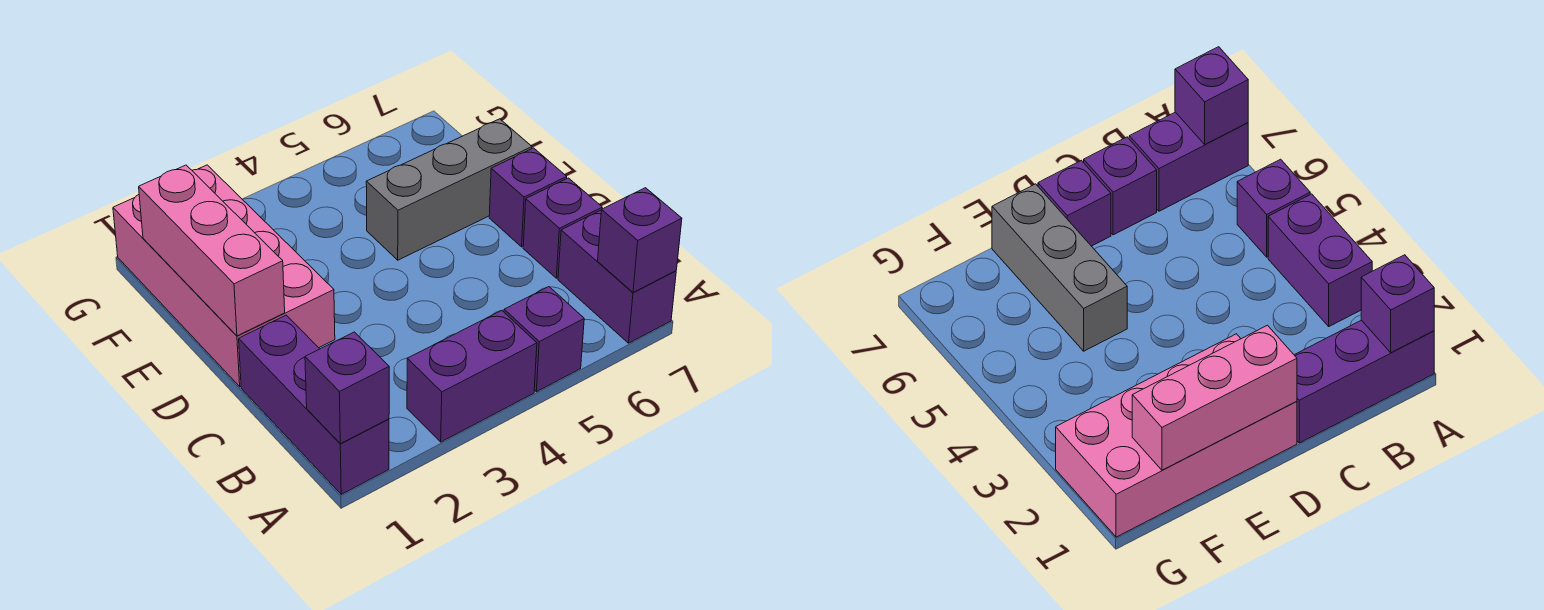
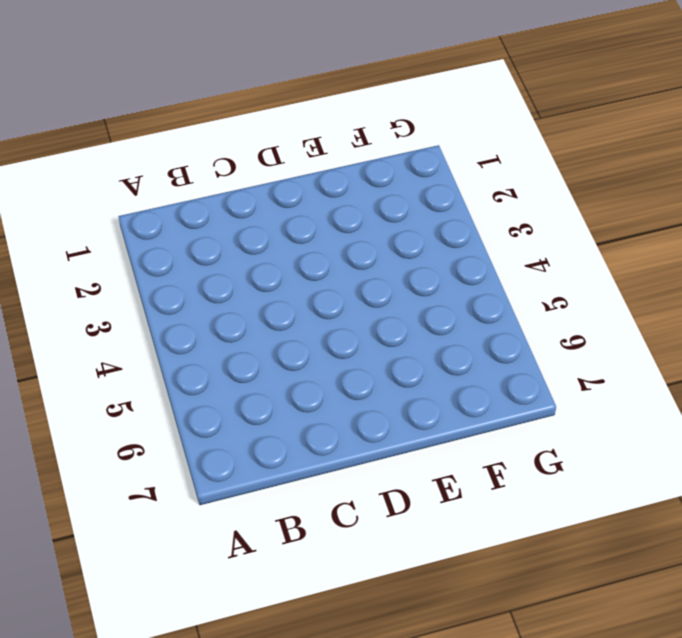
none -> purple brick A1:C1 level 1
none -> purple brick A3:A4 level 1

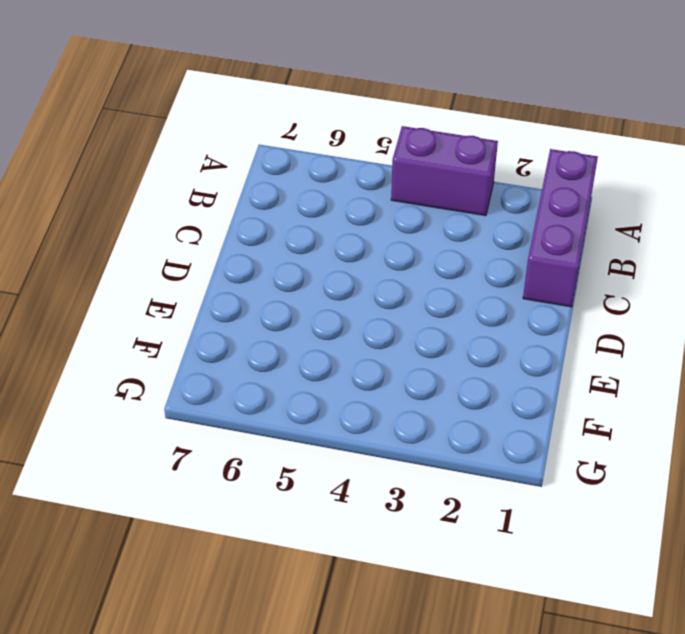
none -> purple brick A5 level 1
none -> purple brick A7:B7 level 1

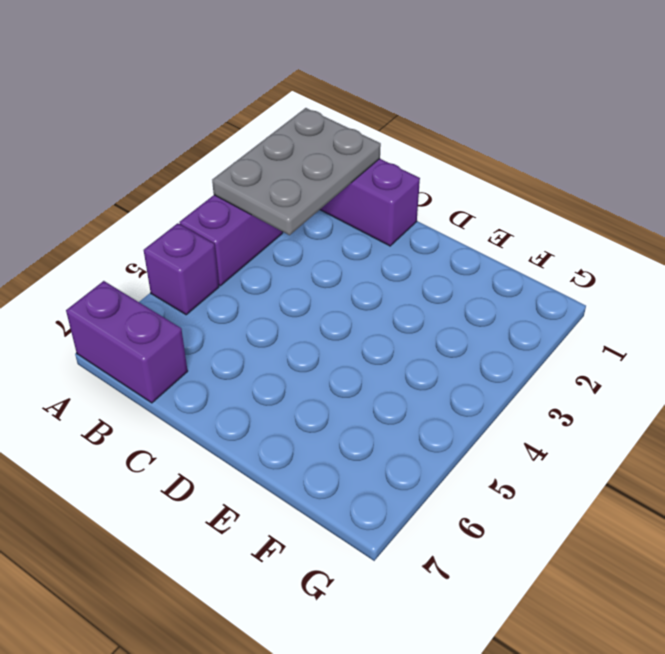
grey plate A1:B3 level 2 -> purple brick A1 level 2
none -> purple brick C7 level 1
none -> pink brick D1:G2 level 1

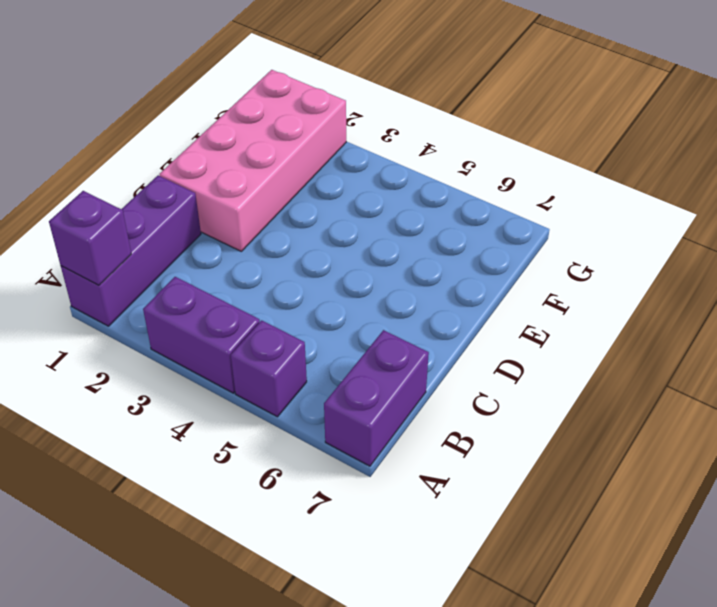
none -> purple brick C7 level 1
none -> purple brick D7 level 1

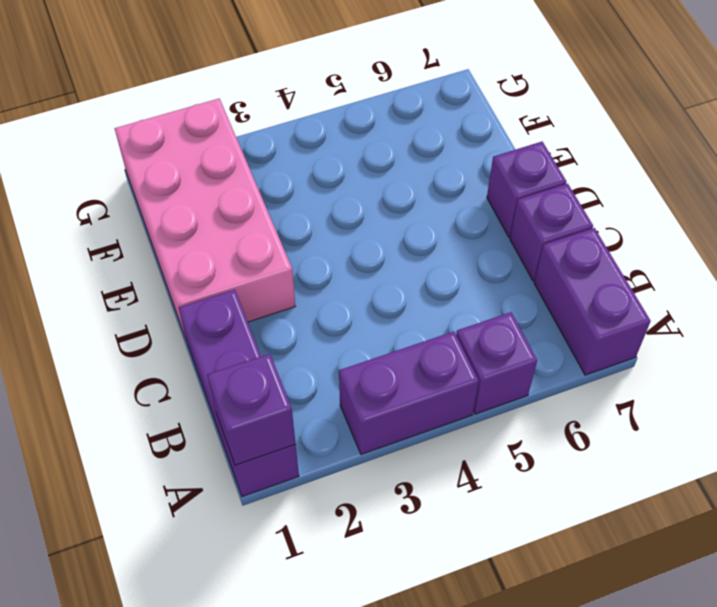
none -> grey brick E5:E7 level 1
none -> purple brick A7 level 2

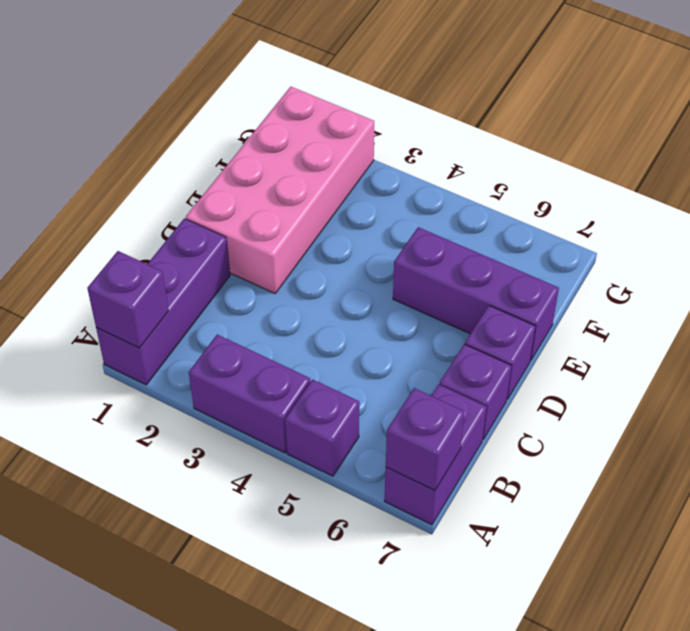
purple brick E5:E7 level 1 -> grey brick E5:E7 level 1
none -> pink brick D1:F1 level 2

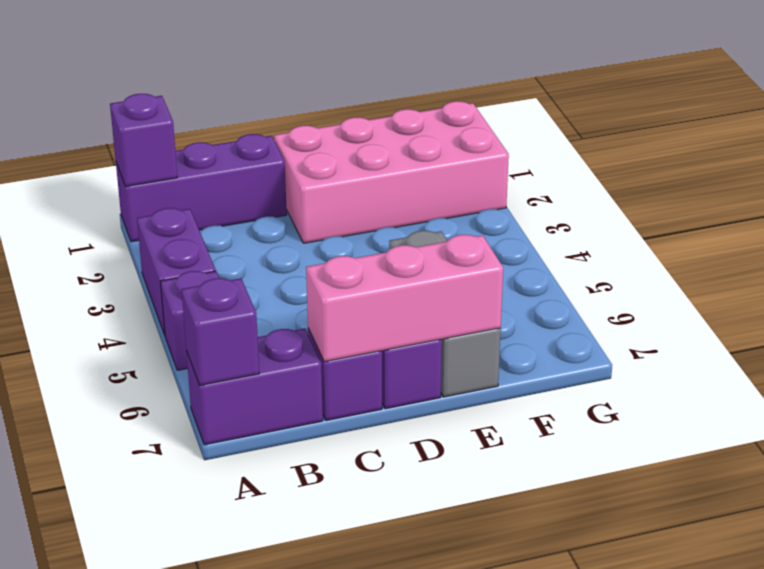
pink brick C7:E7 level 2 -> pink brick D1:F1 level 2

